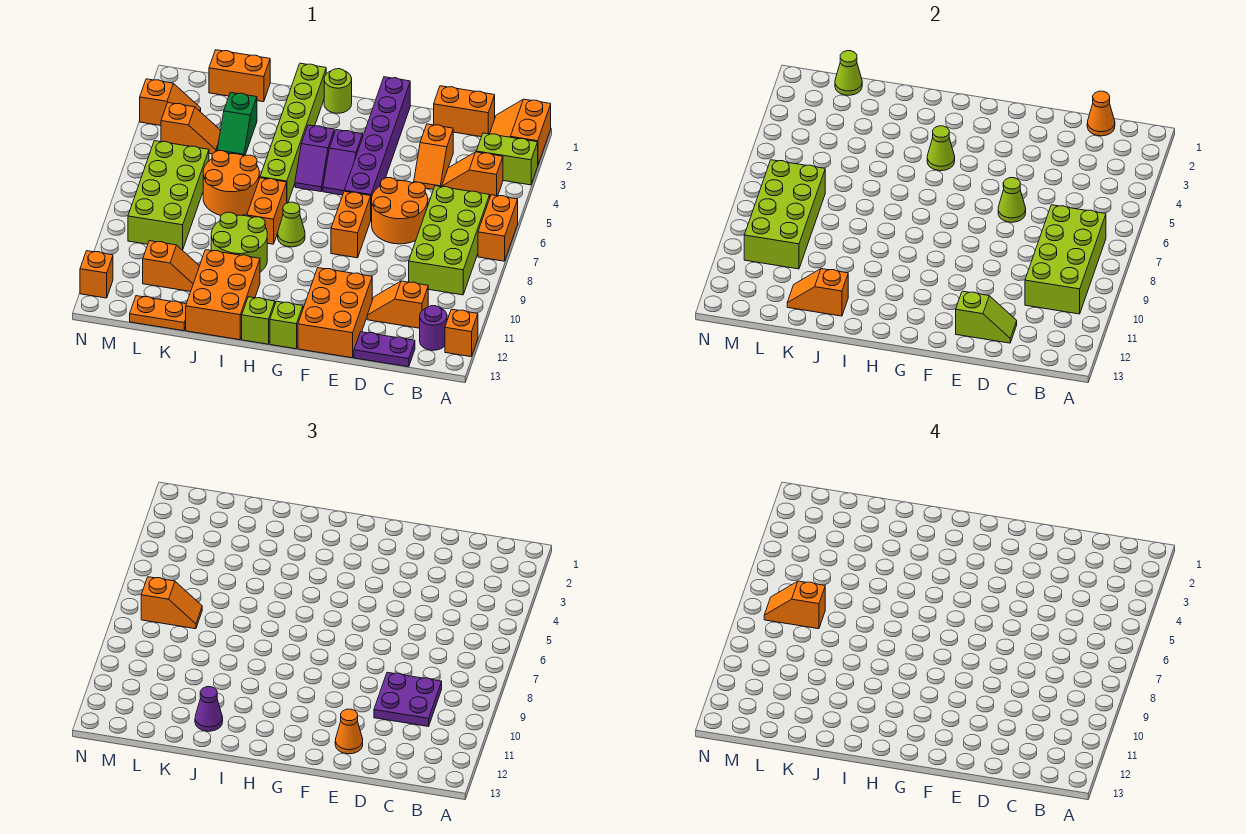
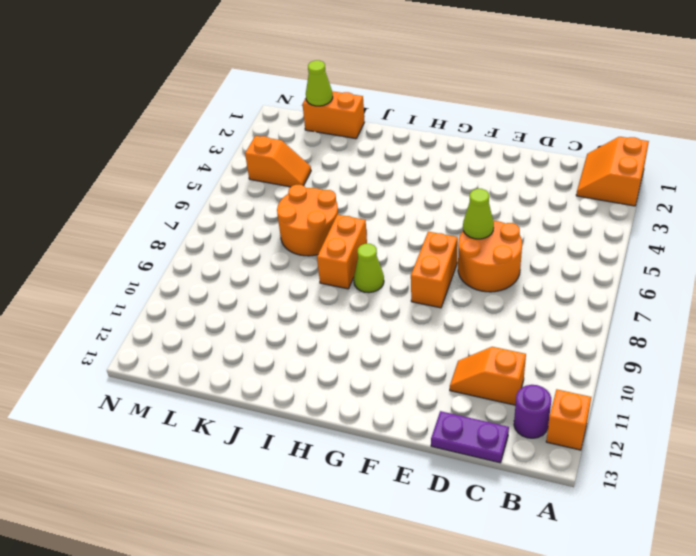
none -> lime brick A3:B3 level 1
none -> orange brick A6:A7 level 1
none -> orange slope B4:C4 level 1 top B
none -> lime brick B6:C9 level 1

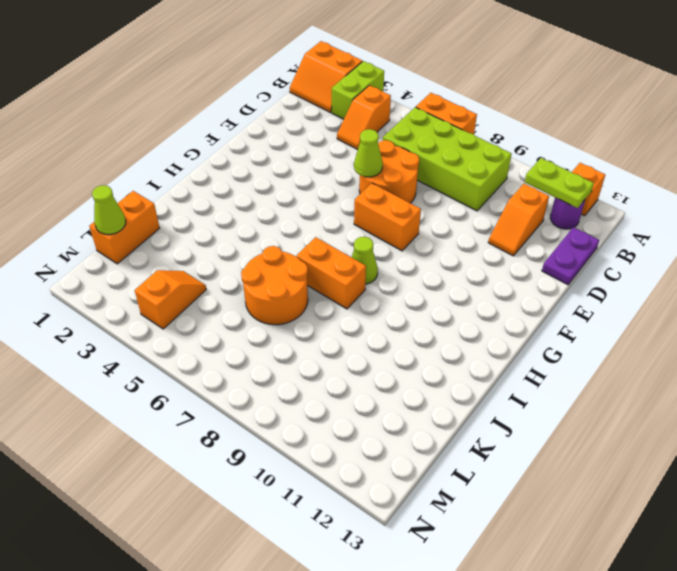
lime plate B11:B12 level 2 -> none
none -> orange brick C1:D1 level 1
none -> orange slope D3:D4 level 1 top 3
none -> orange brick E11:F13 level 1
none -> purple brick F1:F6 level 1

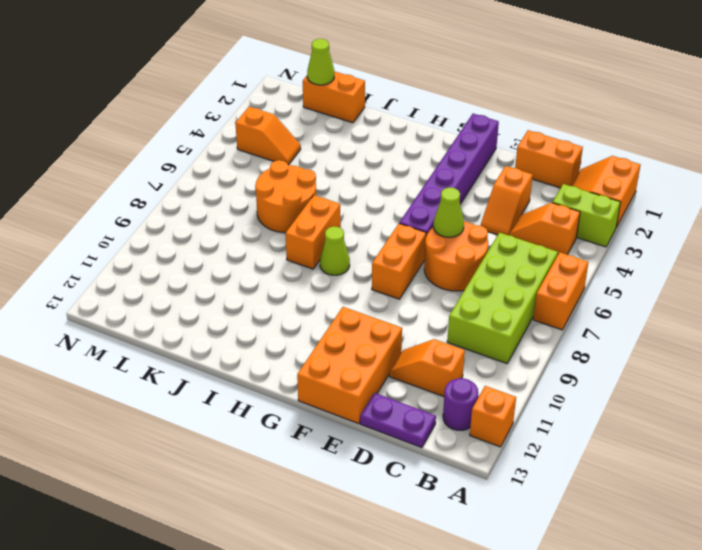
none -> purple slope G4:G5 level 1 top 4
none -> lime brick G13 level 1
none -> lime round brick H1 level 1
none -> purple slope H4:H5 level 1 top 4

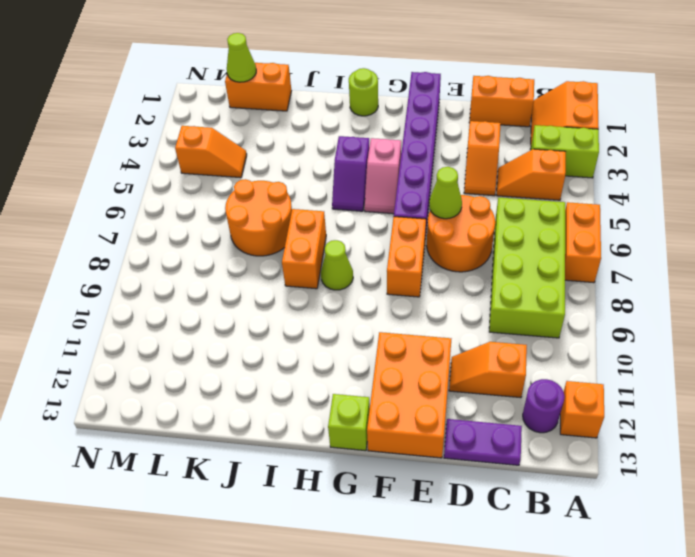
pink slope G4:G5 level 1 top 4 -> purple slope G4:G5 level 1 top 4
none -> lime brick H13 level 1
none -> lime brick I1:I6 level 1
none -> lime round brick I9:J10 level 1
none -> orange brick I11:J13 level 1

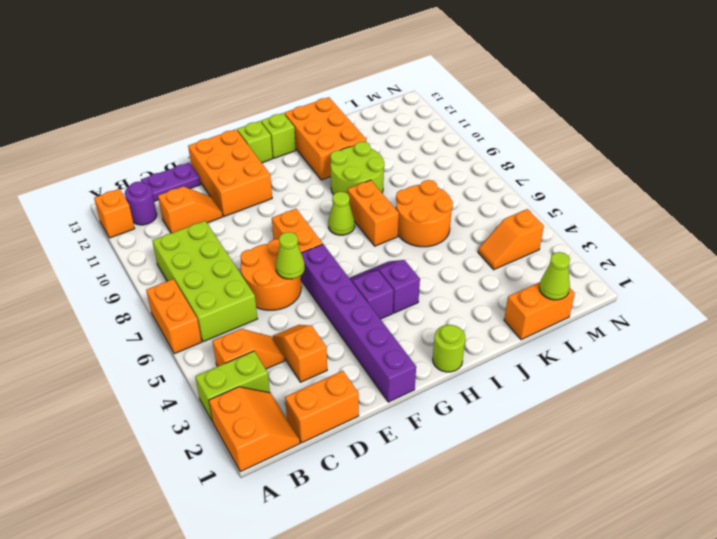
none -> lime brick I1:I6 level 1
none -> green slope K3:K4 level 1 top 3
none -> orange slope K11:L11 level 1 top L
none -> orange plate K13:L13 level 1

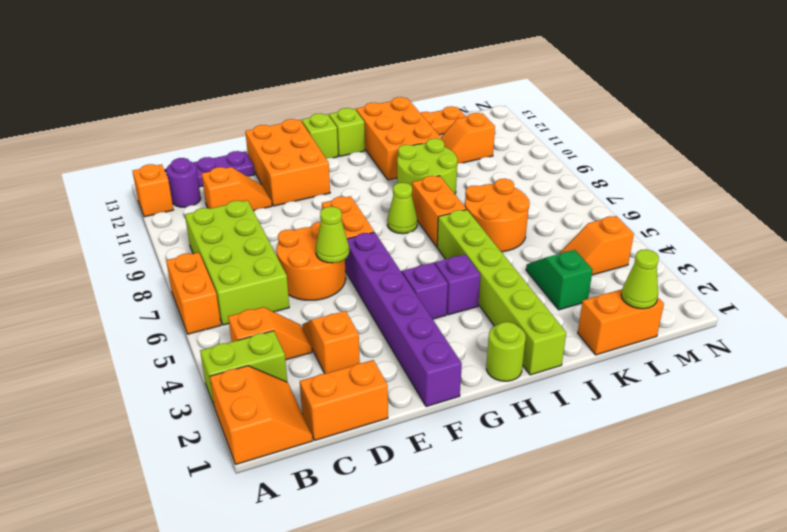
none -> lime brick L6:M9 level 1
none -> orange slope M3:N3 level 1 top N
none -> orange brick N12 level 1
none -> lime brick B7:C10 level 2

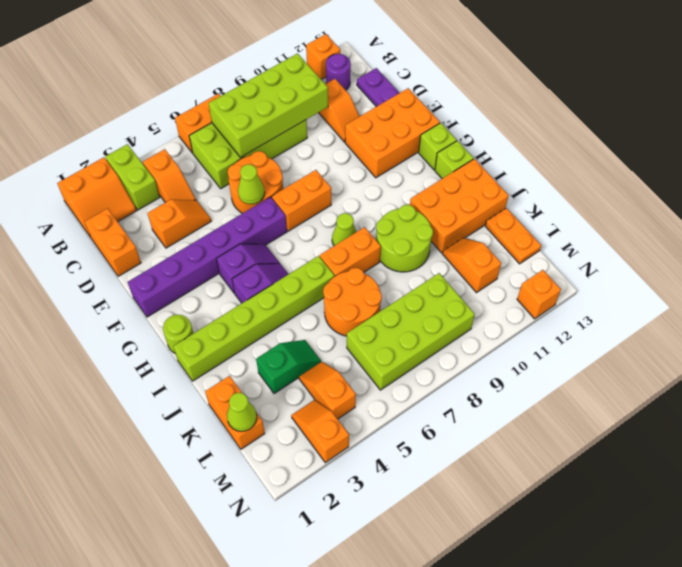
none -> orange cone C1 level 2
none -> lime slope D12:E12 level 2 top E
none -> lime cone H4 level 2
none -> orange slope J12:K12 level 2 top J

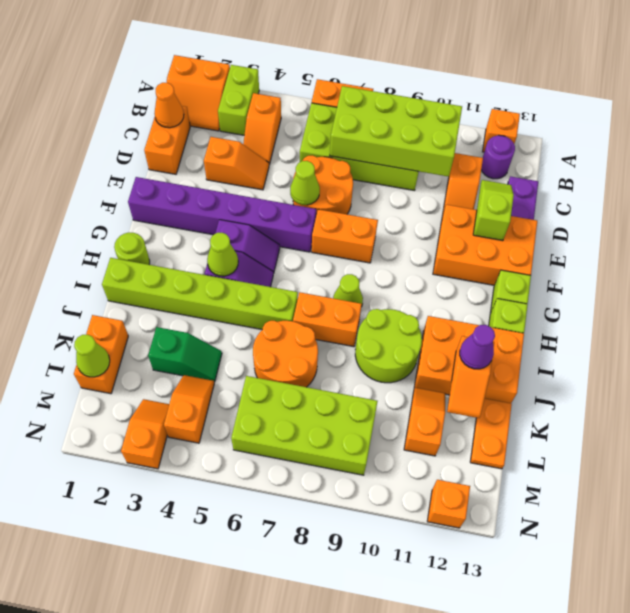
none -> lime brick L7:M10 level 2
none -> purple plate C9:D10 level 3
none -> orange cone E12 level 3
none -> orange slope L7:M7 level 3 top M

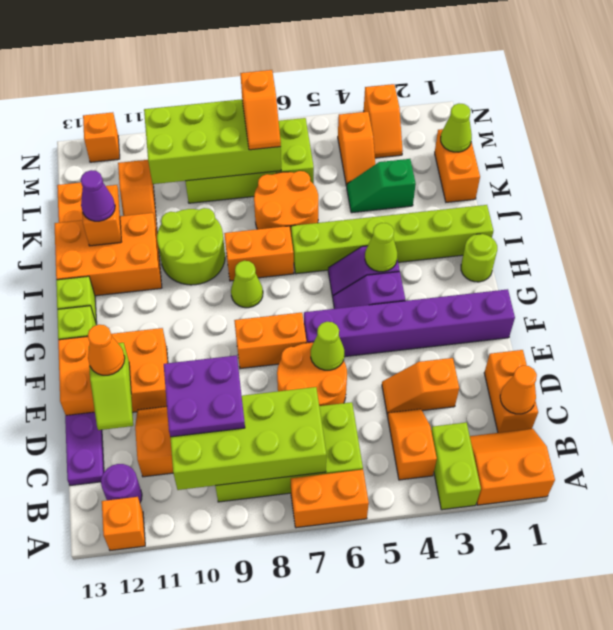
none -> orange slope L7:M7 level 4 top L

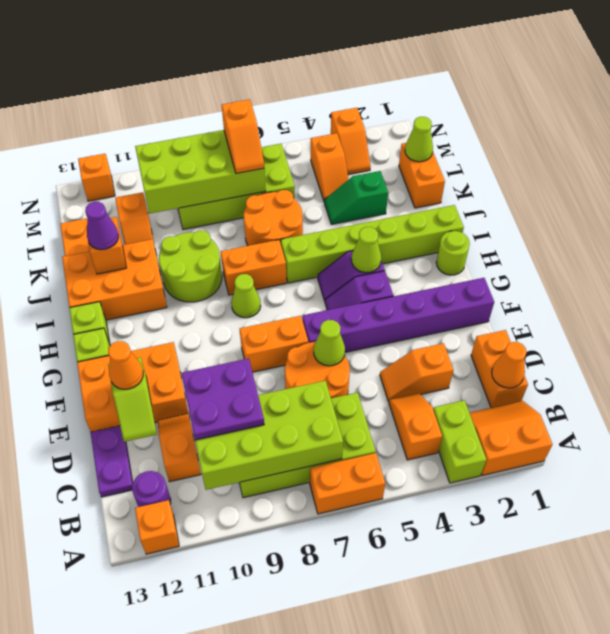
none -> orange slope L7:M7 level 4 top L

